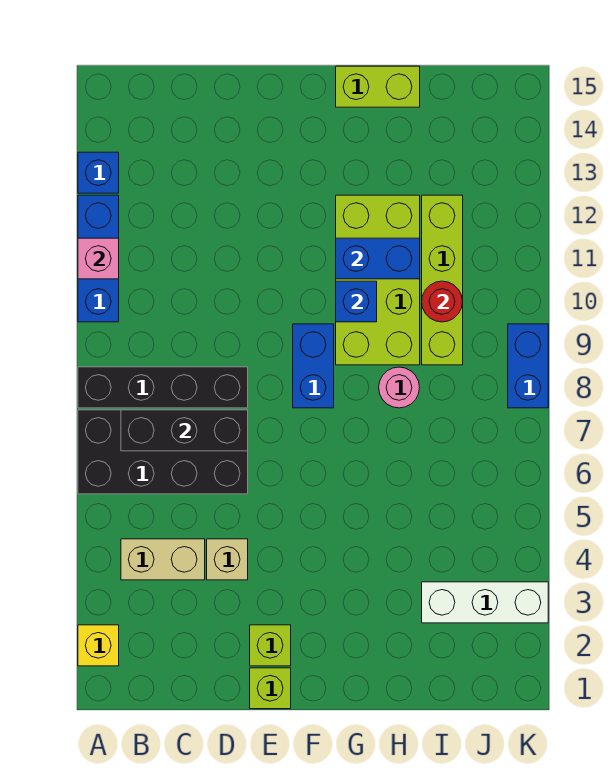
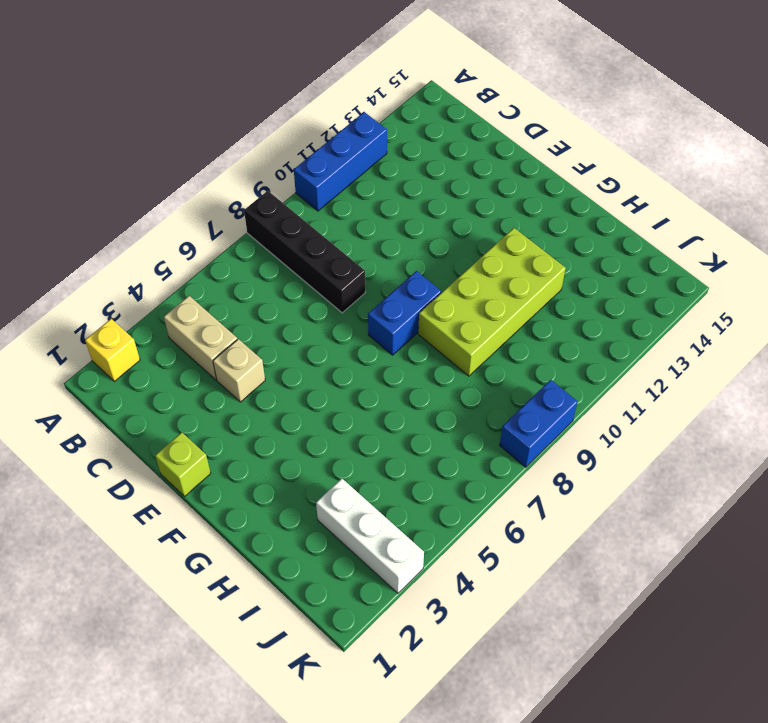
none -> black brick A6:D7 level 1
none -> blue brick A13 level 1
none -> lime brick E2 level 1

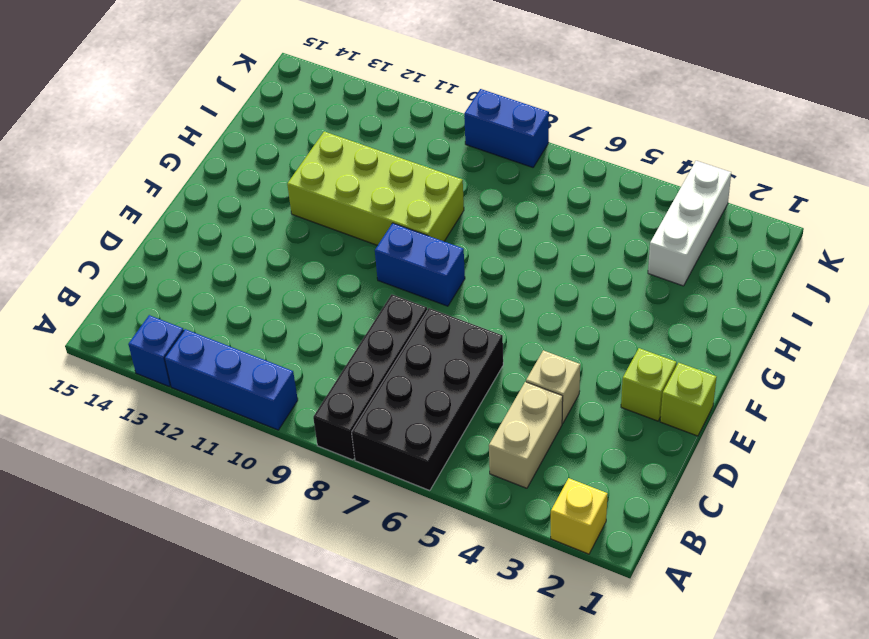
none -> lime brick G15:H15 level 1
none -> pink round brick H8 level 1
none -> lime brick I9:I12 level 1

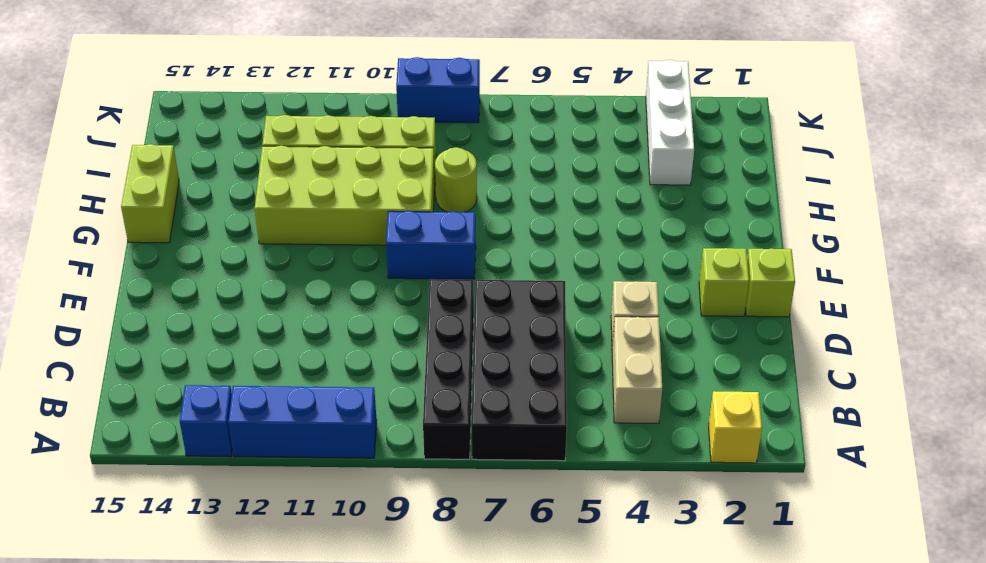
lime round brick H8 level 1 -> pink round brick H8 level 1
none -> pink brick A11 level 2
none -> black brick B7:D7 level 2
none -> blue brick G10 level 2

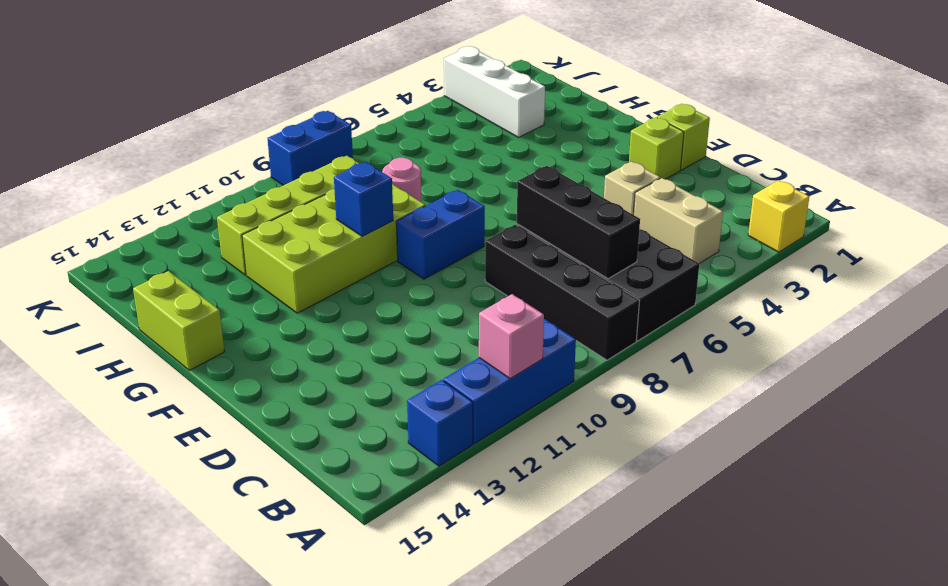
none -> blue brick G11:H11 level 2
none -> red round brick I10 level 2

